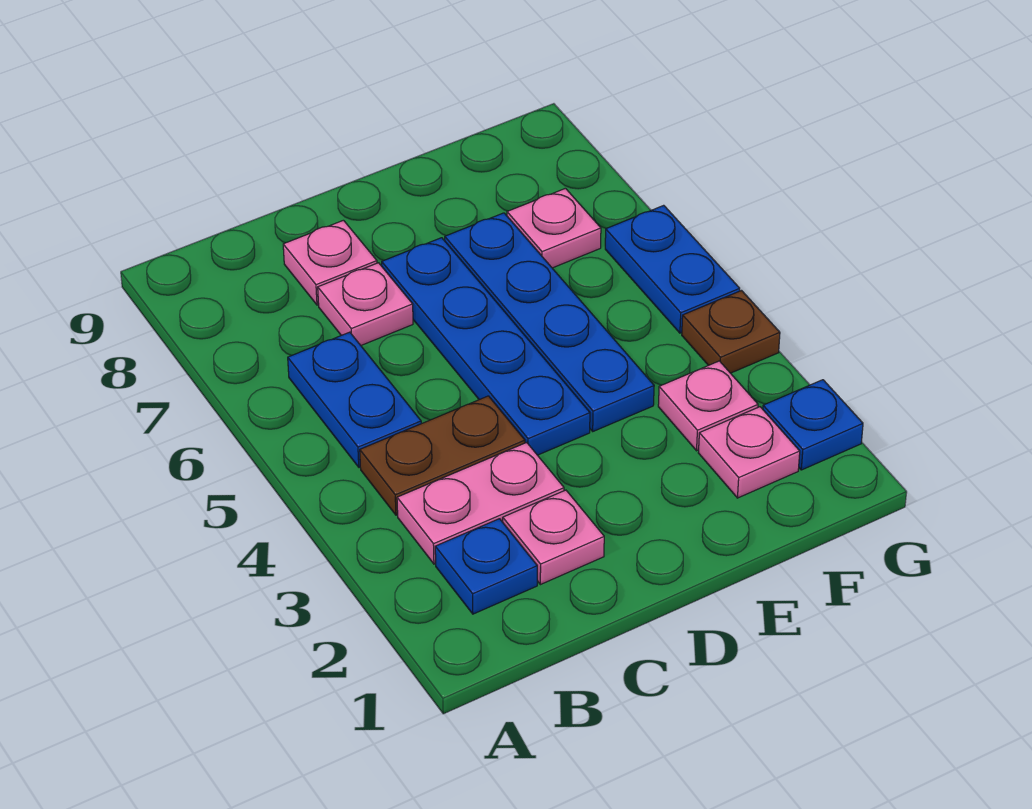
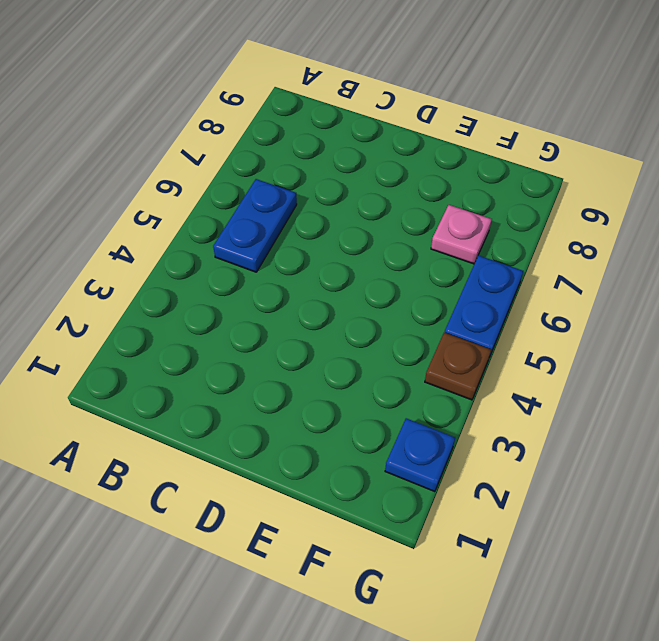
none -> blue plate B2 level 1
none -> pink plate B3:C3 level 1
none -> brown plate B4:C4 level 1

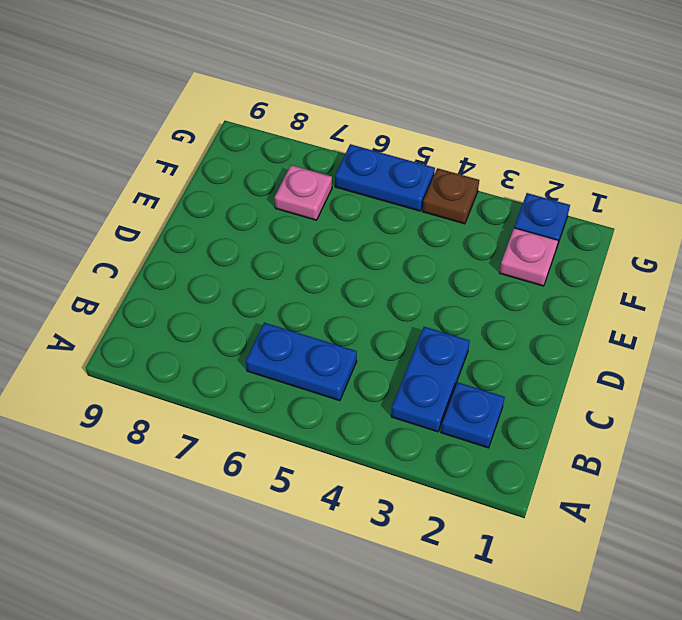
blue plate B3:C3 level 1 -> pink plate B3:C3 level 1
none -> brown plate B4:C4 level 1
none -> pink plate C2 level 1
none -> pink plate C7 level 1

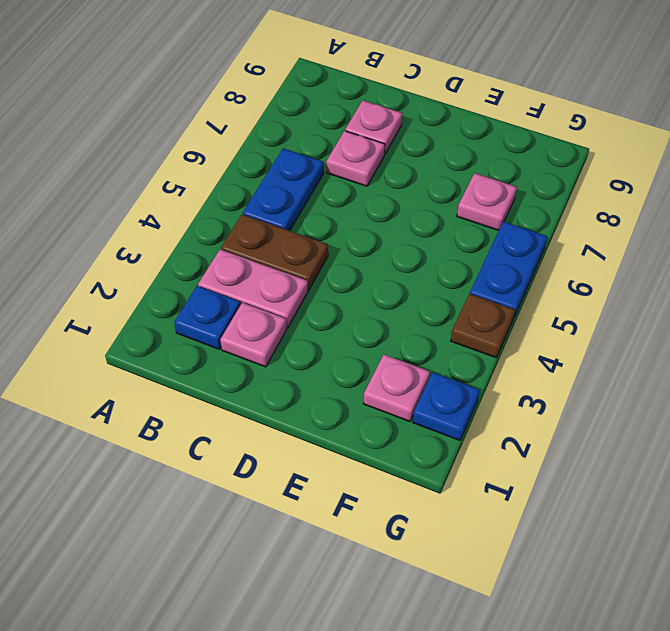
none -> blue plate D4:D7 level 1
none -> blue plate E4:E7 level 1
none -> pink plate F3 level 1

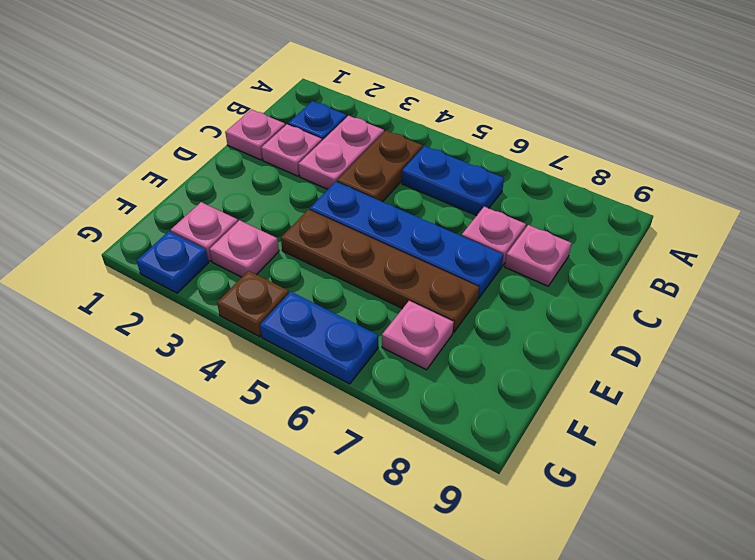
pink plate C1 level 1 -> none
brown plate E4:E7 level 1 -> blue plate E4:E7 level 1

